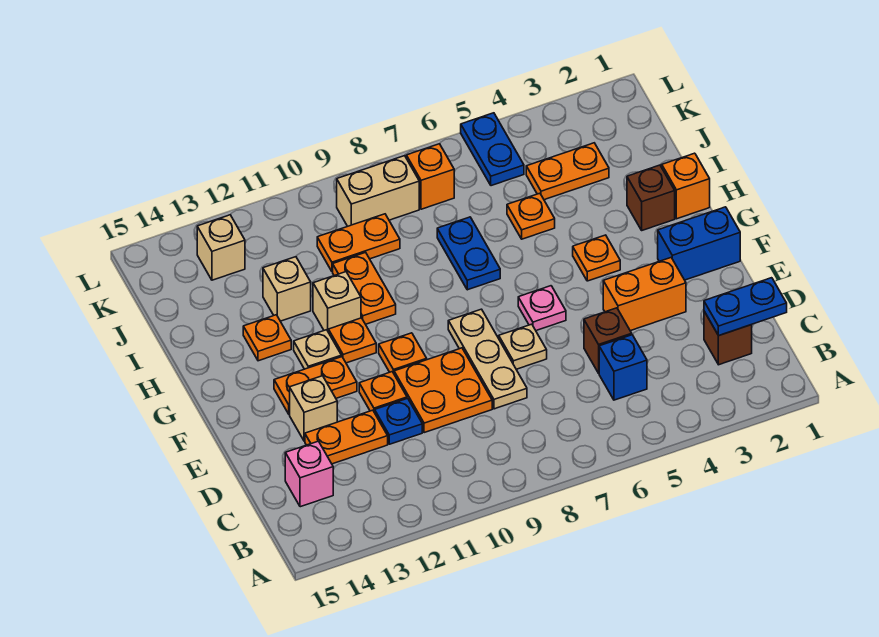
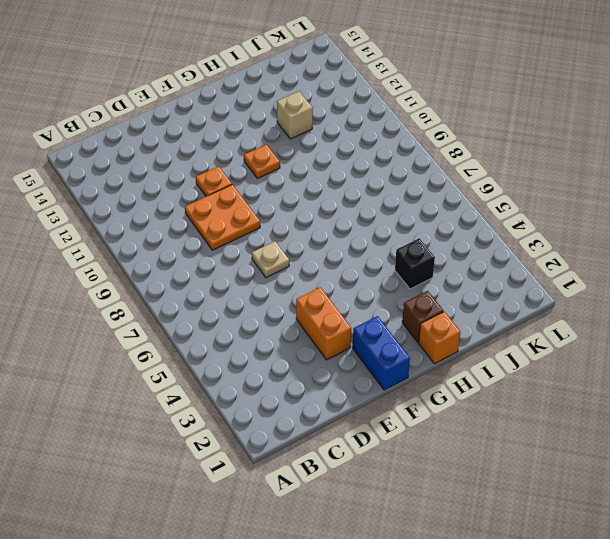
black brick I4 level 1 -> none
none -> brown brick C2 level 1
none -> blue brick C5 level 1
none -> pink brick C14 level 1
none -> brown brick D5 level 1

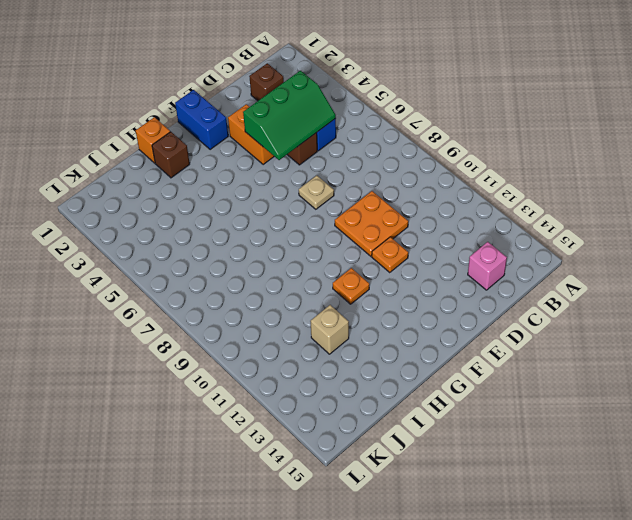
green slope C4:E5 level 2 top 4 -> none
none -> tan plate D8:F8 level 1
none -> blue plate D11 level 1
none -> orange plate D12:D13 level 1
none -> tan brick E13 level 1

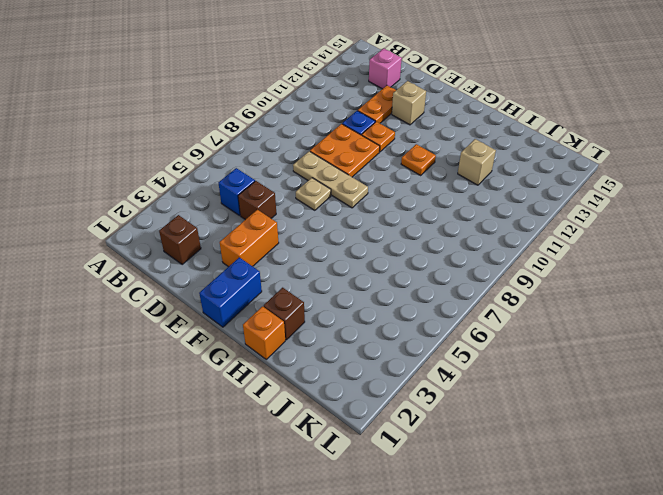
none -> pink plate F6 level 1
none -> orange plate F10 level 1
none -> orange plate F12:F13 level 1
none -> orange plate G4 level 1

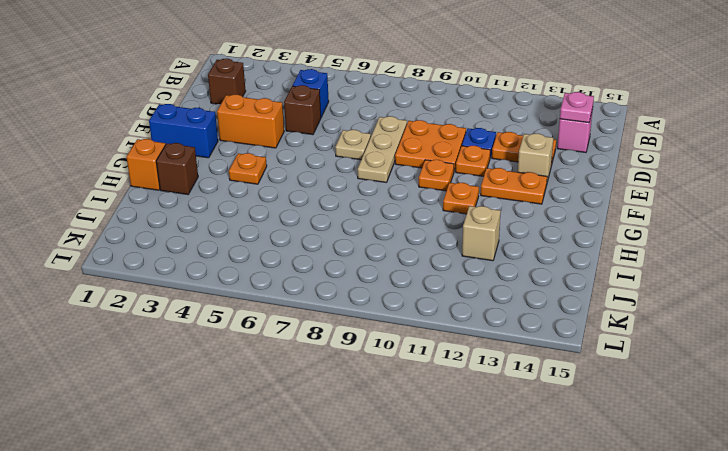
pink plate C14 level 2 -> pink plate F6 level 1
none -> tan plate G12 level 1
none -> blue plate H7:I7 level 1
none -> orange plate H10:I10 level 1
none -> tan brick H11 level 1

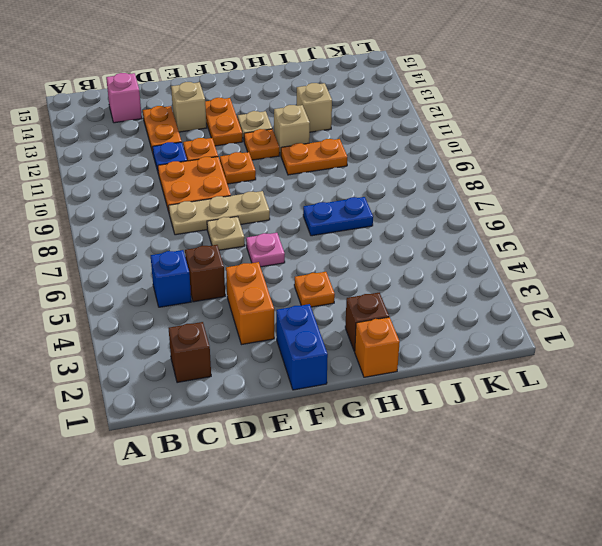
none -> orange plate H13 level 1
none -> orange plate I5 level 1
none -> orange plate J3:J4 level 1
none -> orange plate J9:J10 level 1

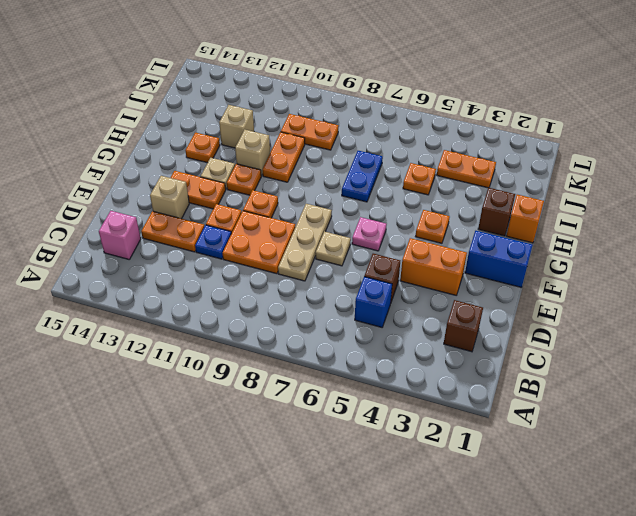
none -> blue plate K5:L5 level 1
none -> orange brick K7 level 1
none -> tan brick K8:K9 level 1
none -> tan brick K13 level 1

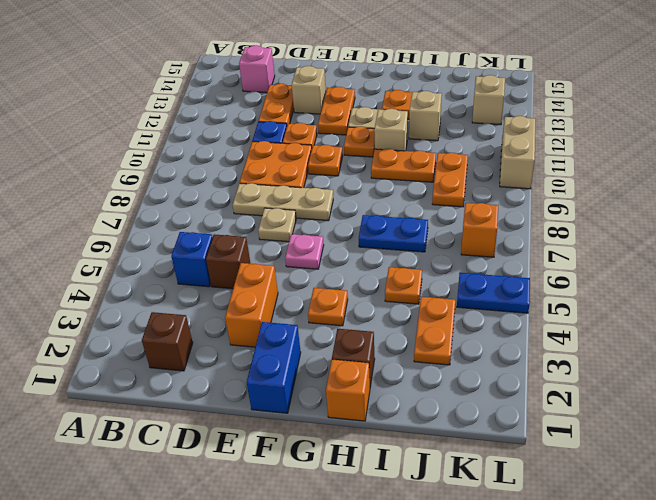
tan brick L10:L11 level 1 -> tan brick K8:K9 level 1
none -> blue plate C1:C2 level 2

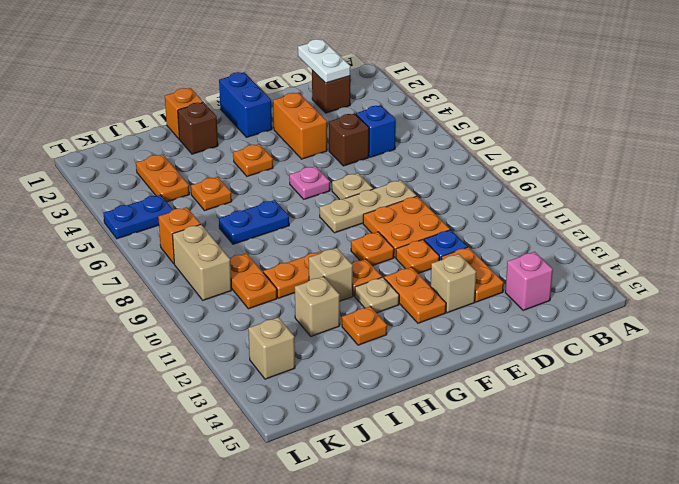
white plate C1:C2 level 2 -> blue plate C1:C2 level 2

